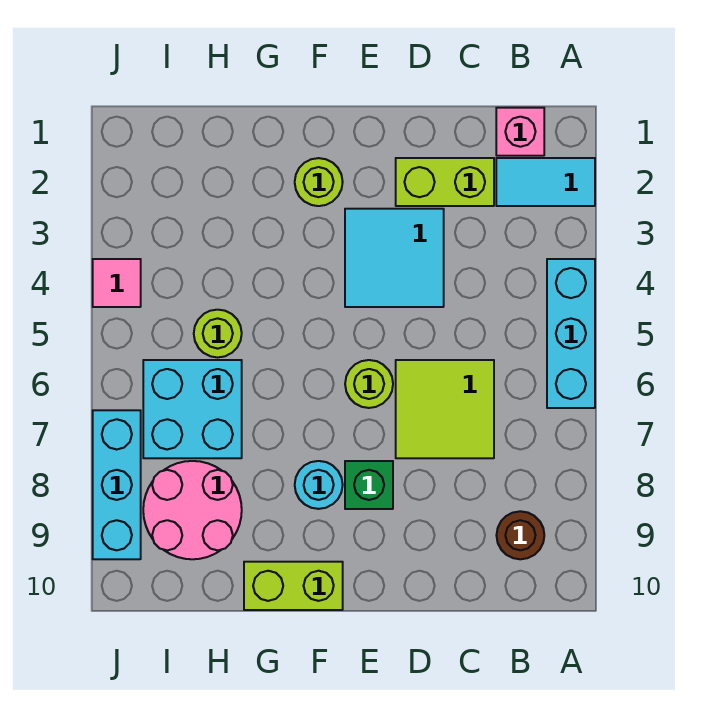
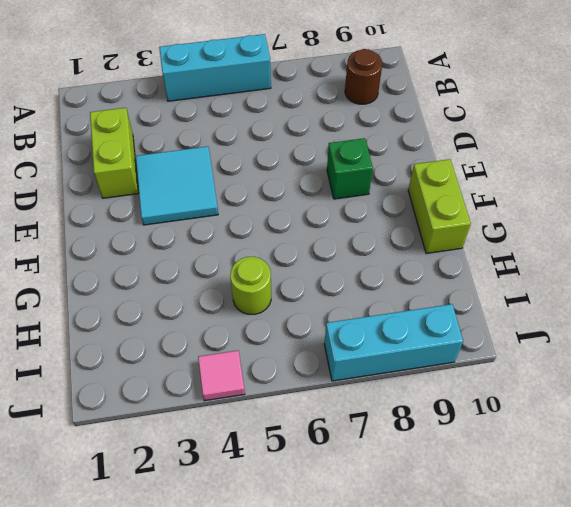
none -> cyan tile A2:B2 level 1
none -> pink brick B1 level 1
none -> lime tile C6:D7 level 1

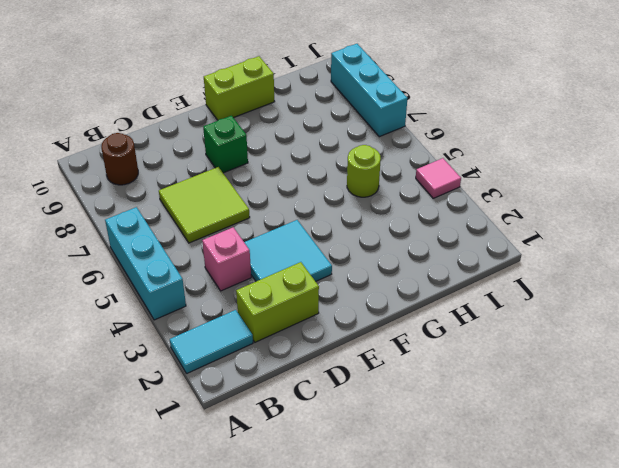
pink brick C4 level 1 -> pink brick B1 level 1
none -> lime round brick E6 level 1
none -> lime round brick F2 level 1
none -> cyan round brick F8 level 1

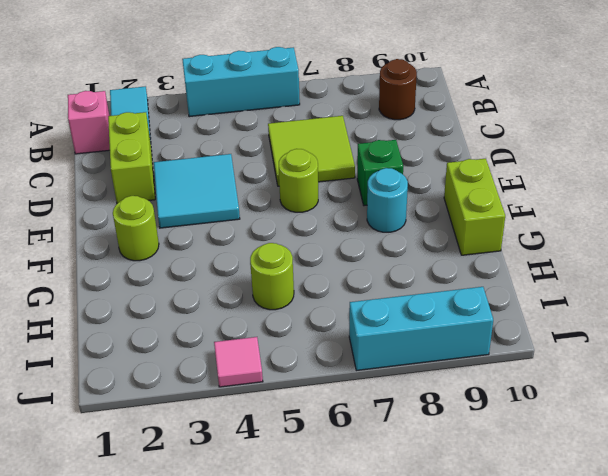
none -> cyan brick H6:I7 level 1
none -> pink round brick H8:I9 level 1

